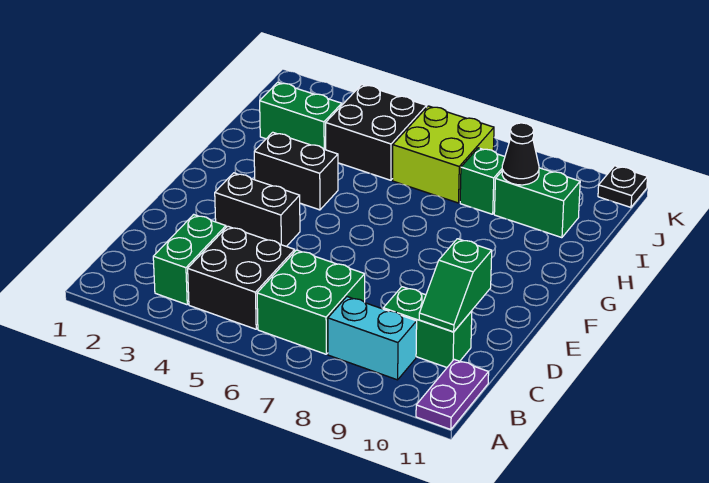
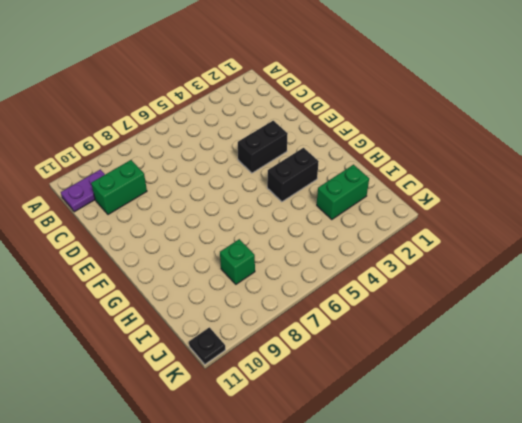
purple plate B10:B11 level 1 -> purple plate A11:B11 level 1
none -> green brick B3:C3 level 1
none -> black brick B4:C5 level 1
none -> green brick B6:C7 level 1

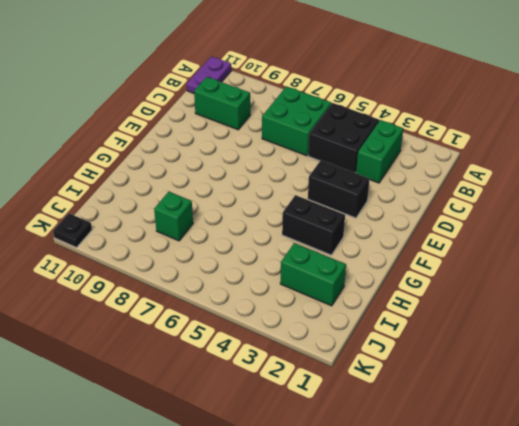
none -> cyan brick B8:B9 level 1
none -> black brick I4:J5 level 1
none -> lime brick I6:J7 level 1

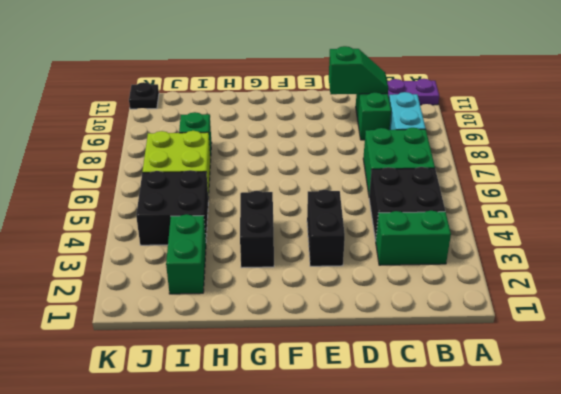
none -> green brick I9:I10 level 1
none -> black cone I9 level 2

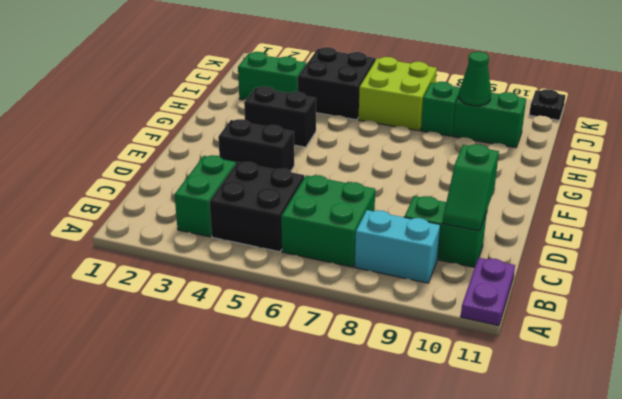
green cone I9 level 2 -> black cone I9 level 2

